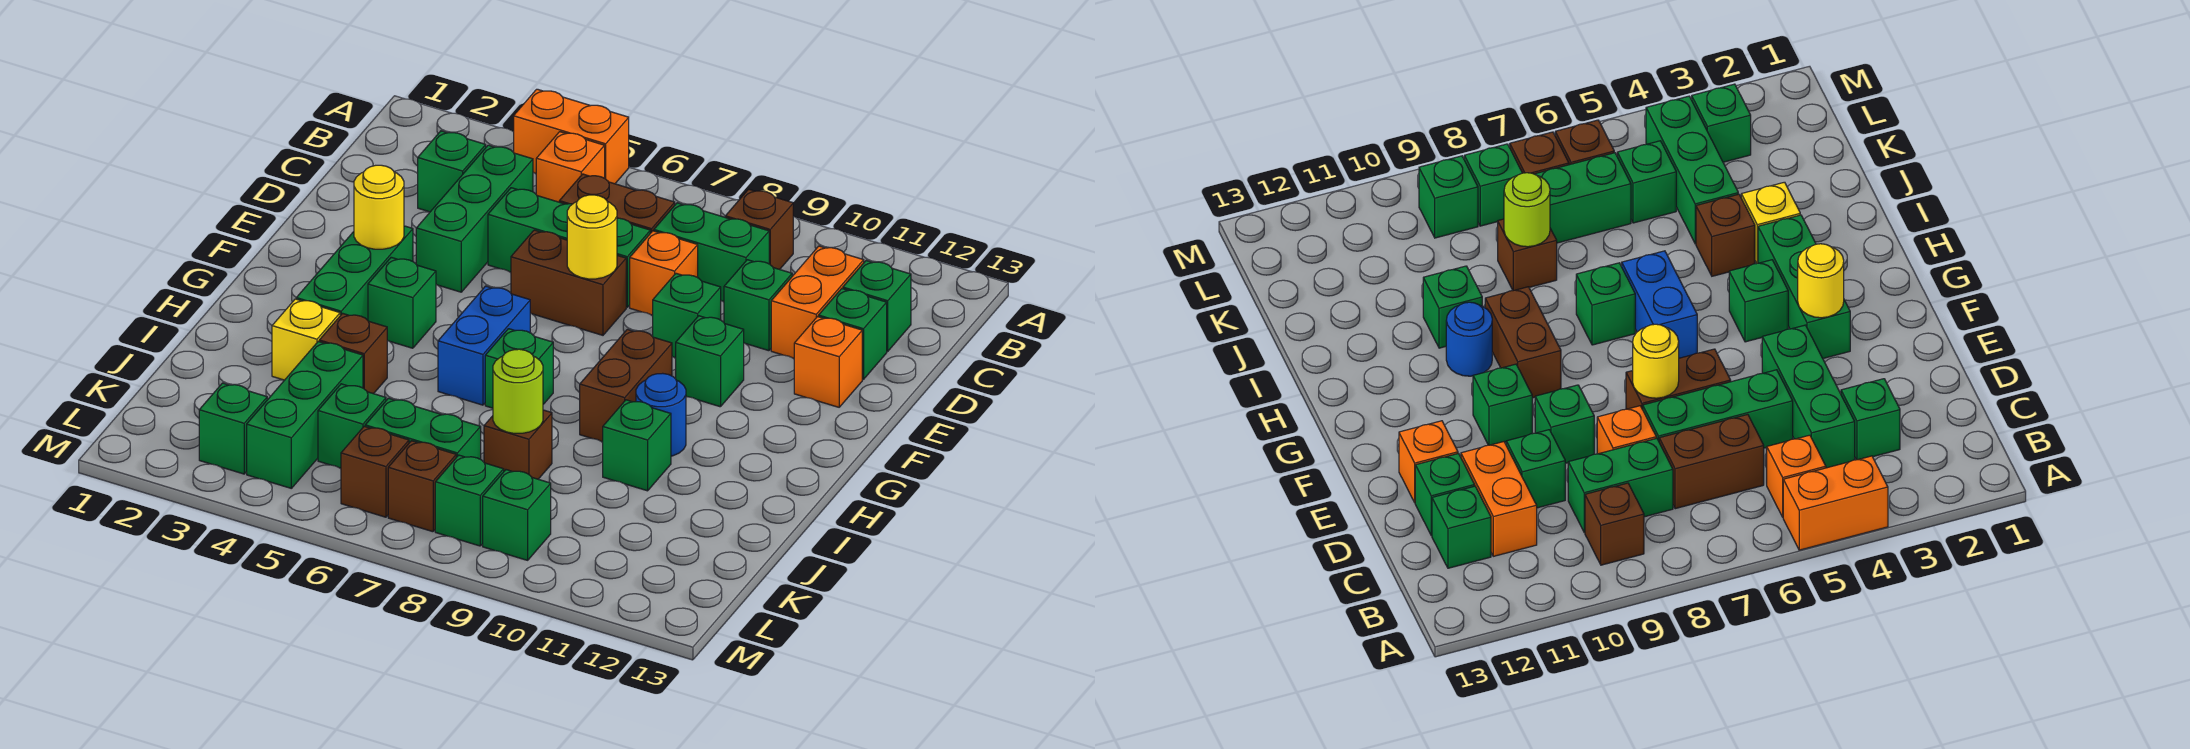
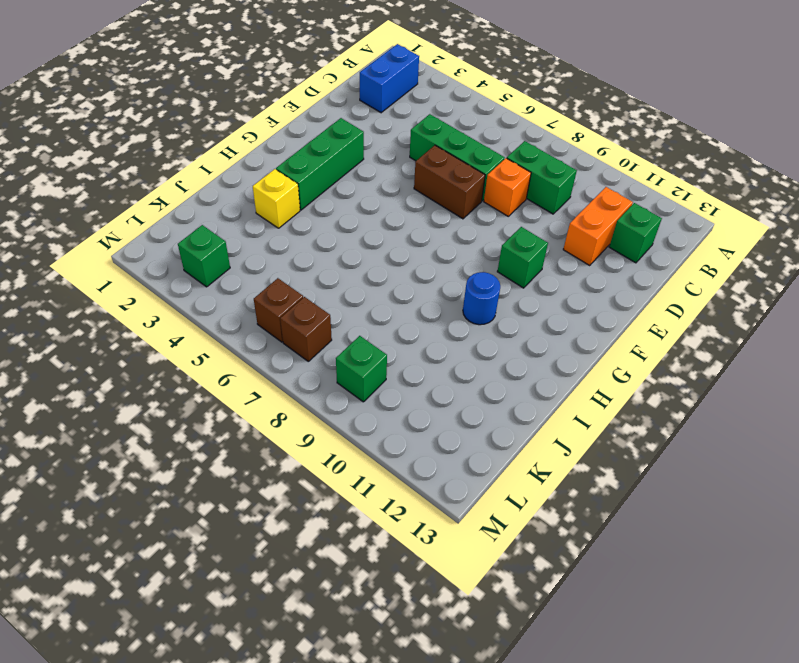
blue brick B2:C2 level 1 -> blue brick G6:H6 level 1
none -> orange brick A4:A5 level 1
none -> orange brick B5 level 1
none -> brown brick B9 level 1
none -> green brick C3 level 1

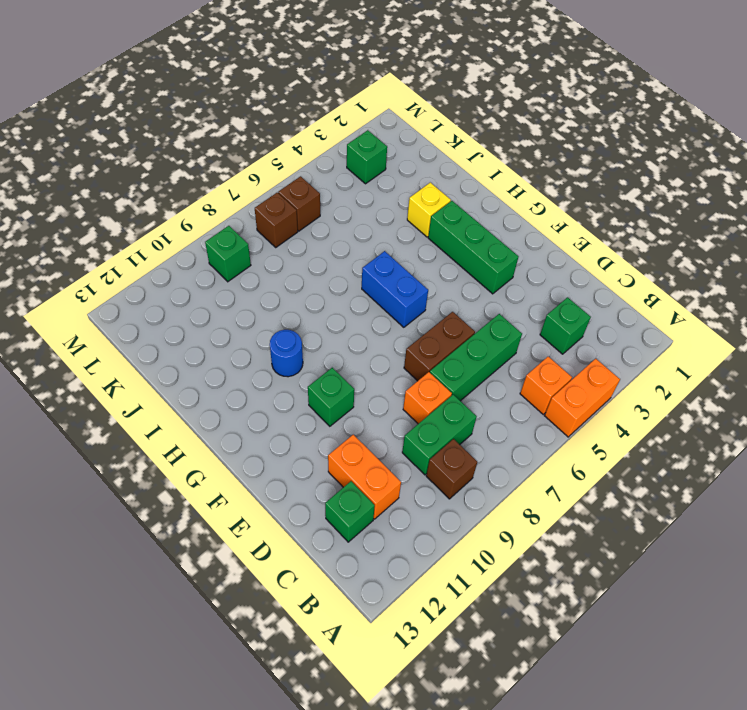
none -> green brick C4:E4 level 1
none -> brown brick C6:C7 level 1
none -> green brick D10 level 1
none -> green brick D12 level 1

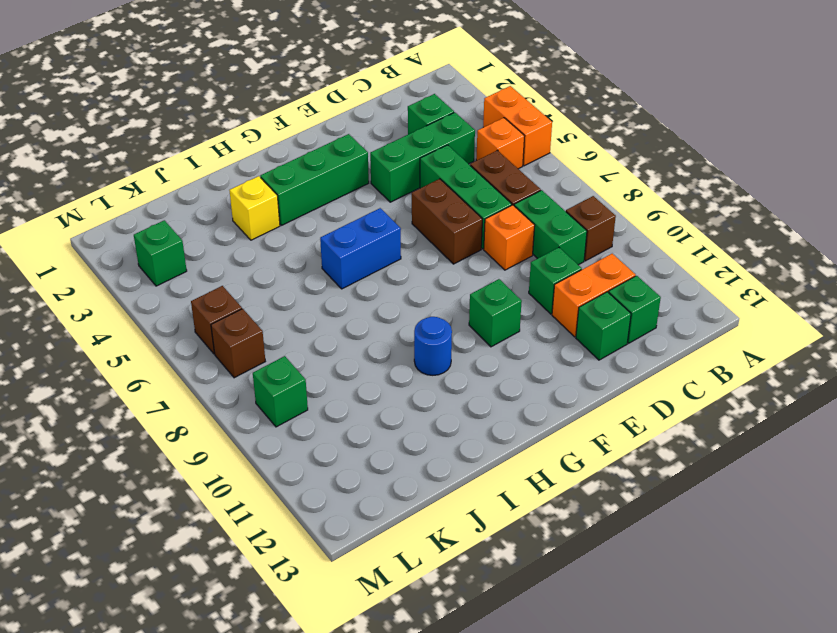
none -> green brick E9 level 1
none -> orange brick E12 level 1
none -> green brick G4 level 1
none -> brown brick G9:H9 level 1

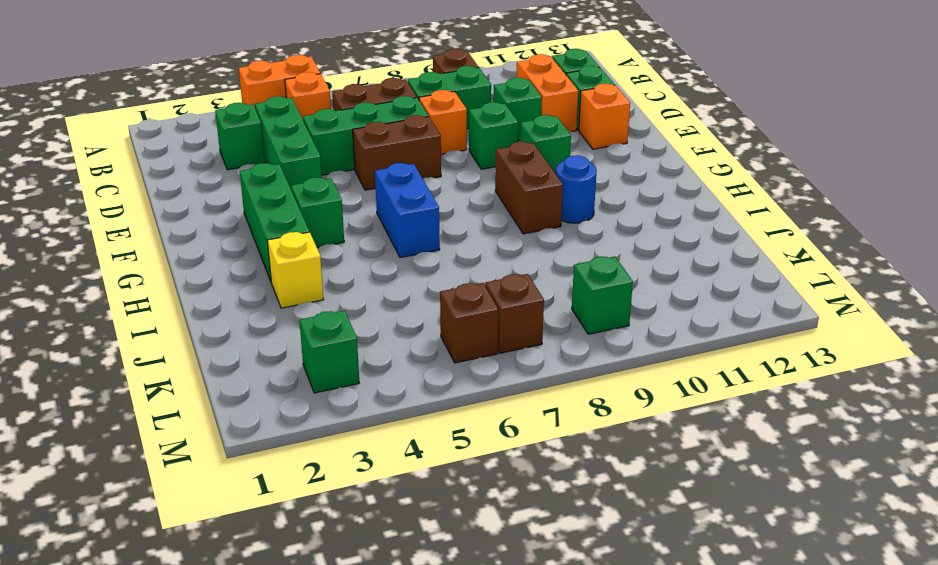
none -> green brick H7 level 1
none -> brown brick I4 level 1
none -> green brick I10 level 1
none -> green brick J4:L4 level 1

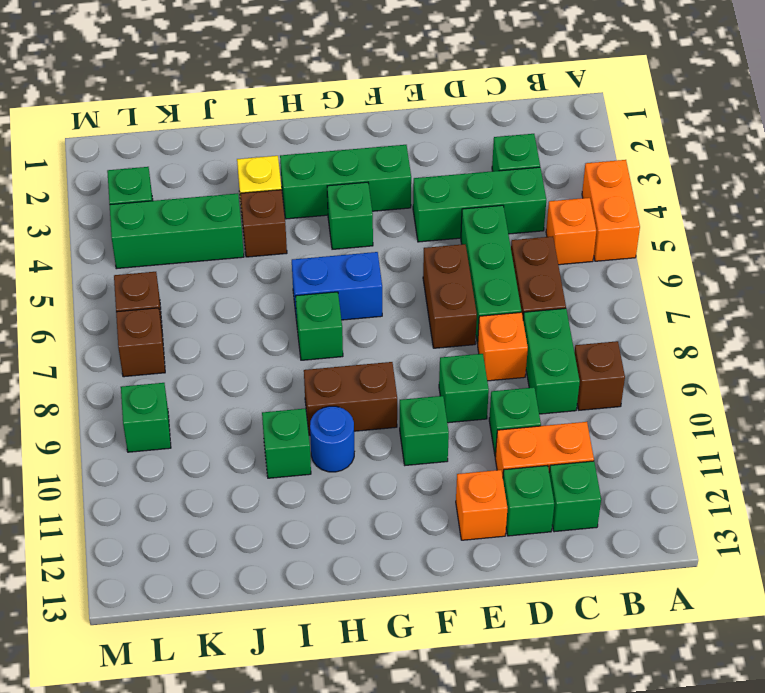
none -> brown brick J8 level 1
none -> green brick K5 level 1
none -> green brick K6:K7 level 1
none -> green brick L8 level 1

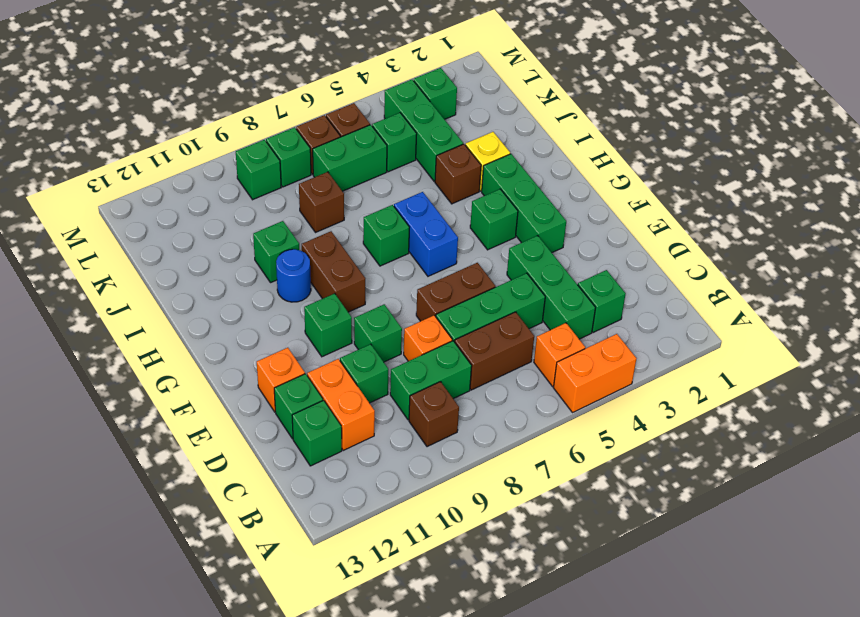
none -> yellow round brick E7 level 2
none -> yellow round brick F3 level 2
none -> lime round brick J8 level 2

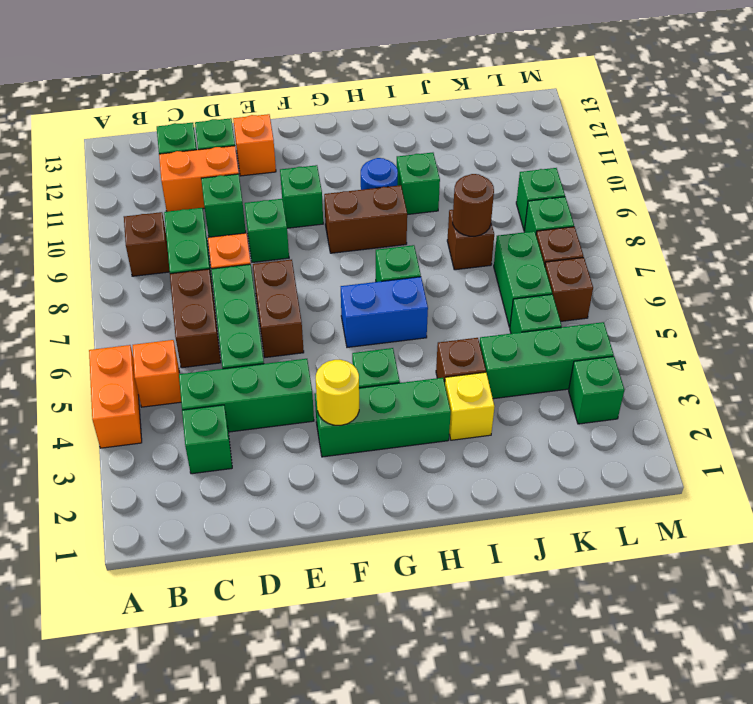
brown round brick J8 level 2 -> lime round brick J8 level 2
none -> yellow round brick E7 level 2

